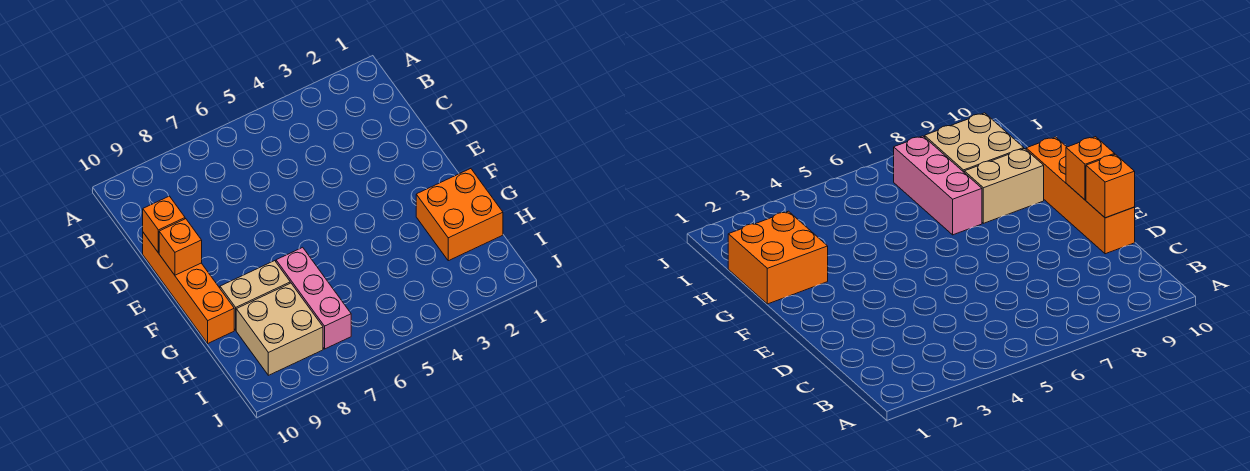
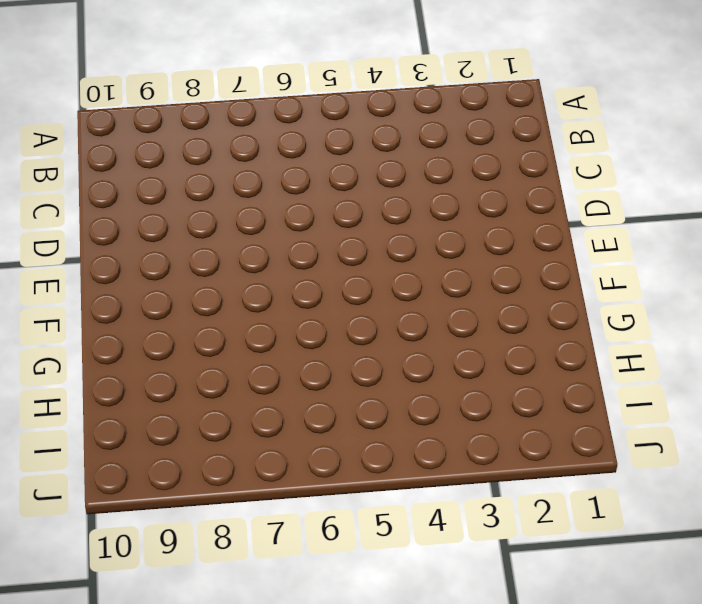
none -> orange brick D10:G10 level 1
none -> orange brick G1:H2 level 1

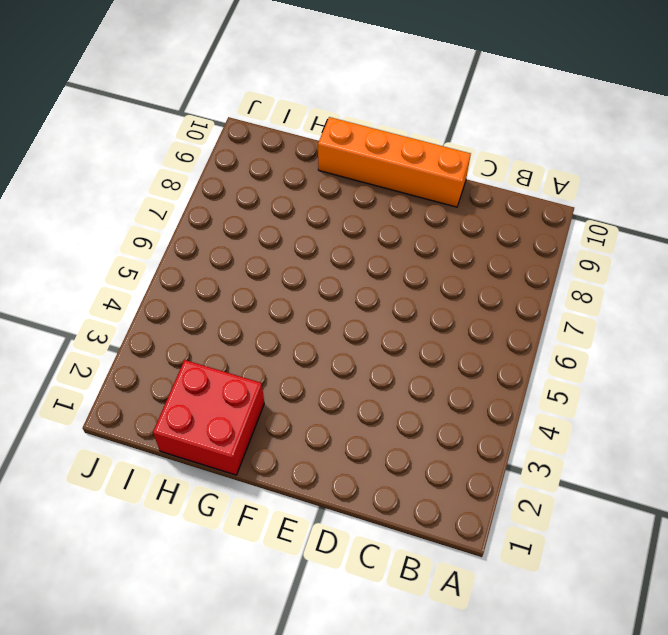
red brick G1:H2 level 1 -> orange brick G1:H2 level 1
none -> pink brick G7:I7 level 1
none -> tan brick G8:G9 level 1

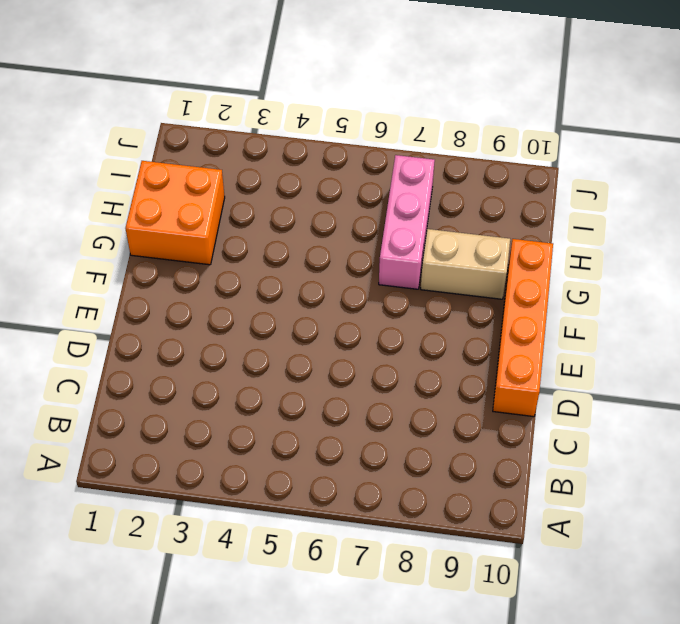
none -> tan brick H8:I9 level 1
none -> orange brick D10 level 2

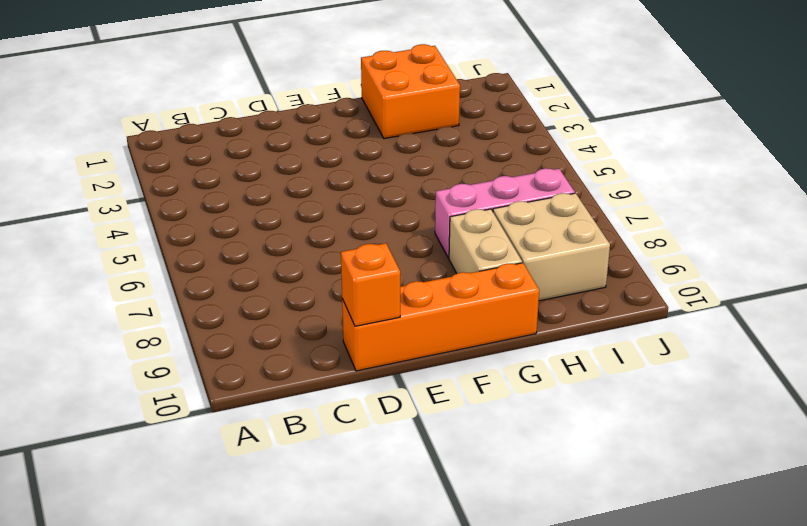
none -> orange brick E10 level 2

